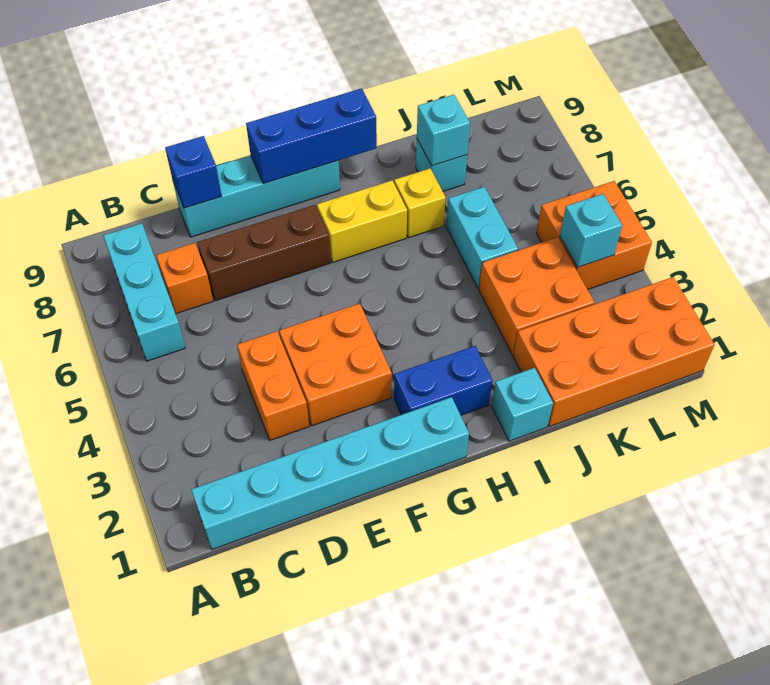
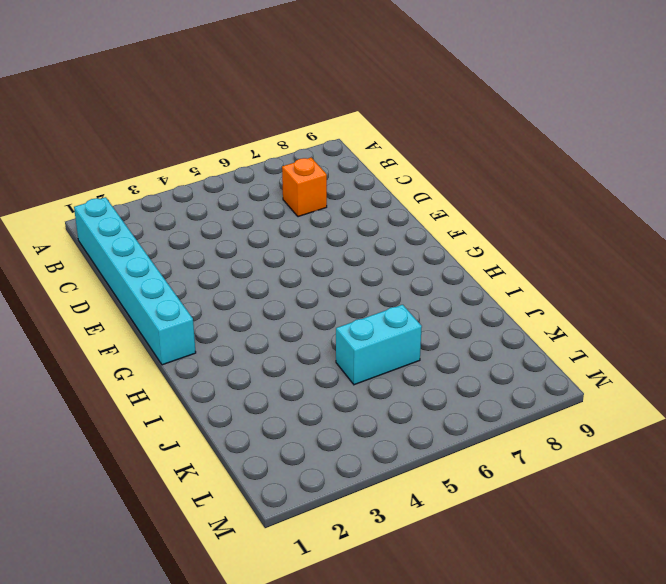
none -> cyan brick B6:B8 level 1
none -> orange brick D3:D4 level 1
none -> brown brick D7:F7 level 1

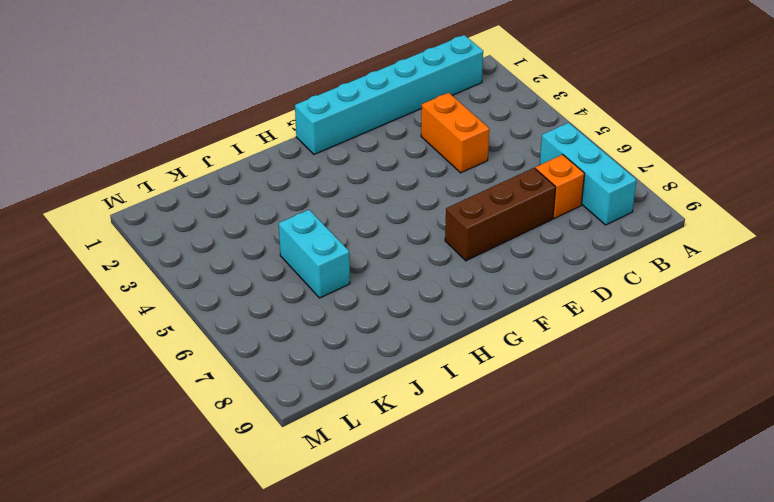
none -> cyan brick D9:G9 level 1
none -> orange brick E3:F4 level 1
none -> blue brick G2:H2 level 1

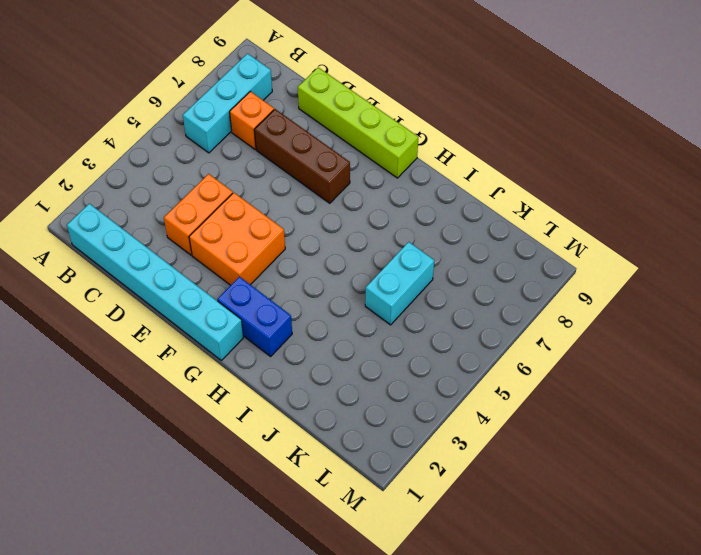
lime brick D9:G9 level 1 -> cyan brick D9:G9 level 1
none -> yellow brick G7:H7 level 1
none -> cyan brick I1 level 1
none -> yellow brick I7 level 1

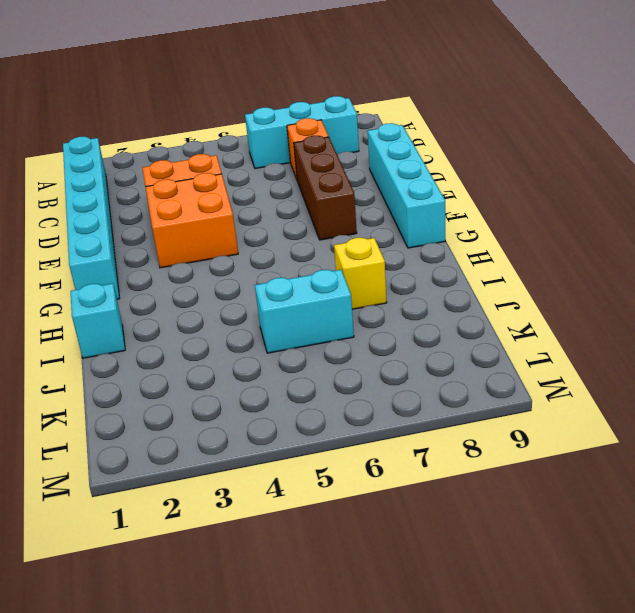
none -> blue brick G2:H2 level 1
none -> yellow brick G7:H7 level 1
none -> orange brick J1:M2 level 1

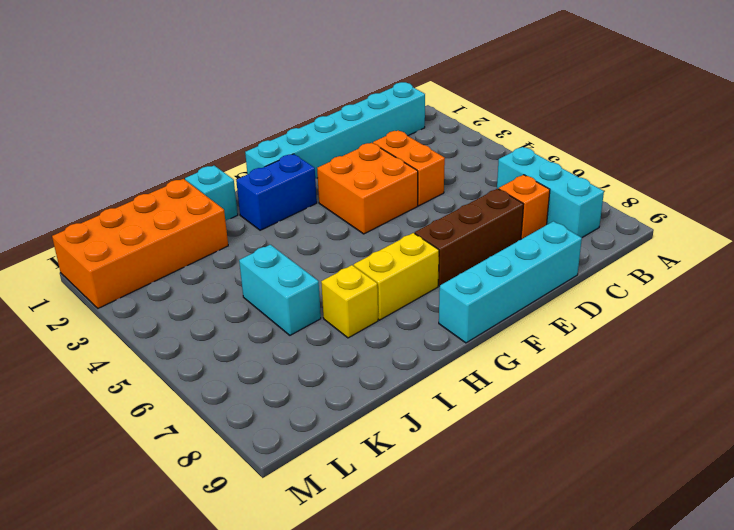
none -> orange brick J3:K4 level 1
none -> cyan brick J8 level 1
none -> orange brick L4:M5 level 1

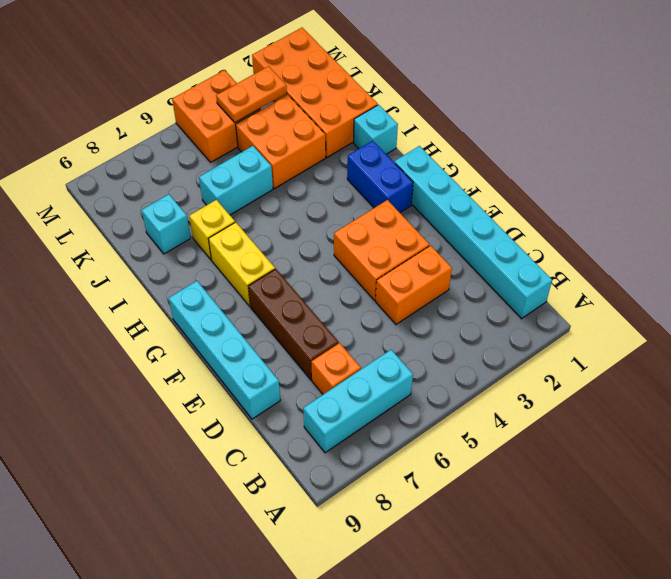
orange plate L3:L4 level 2 -> cyan brick L4 level 2
none -> blue brick D9 level 2
none -> blue brick F9:H9 level 2
none -> cyan brick J8 level 2

